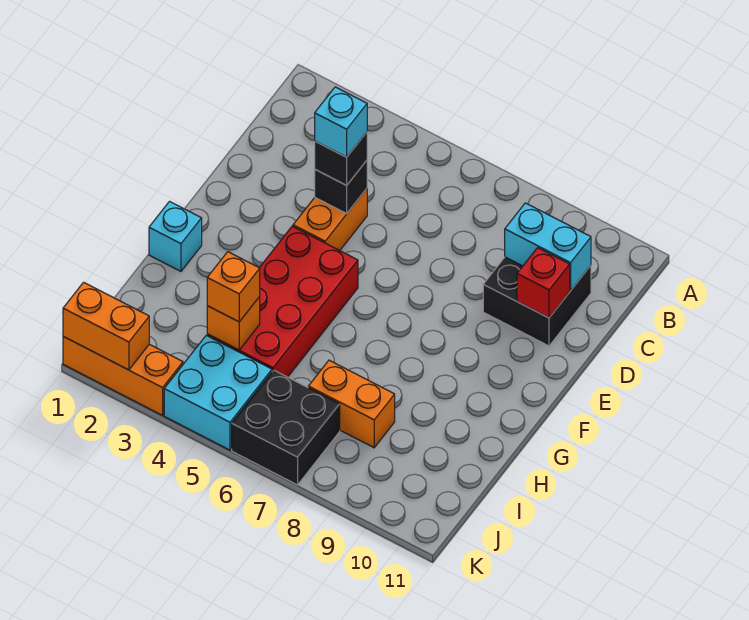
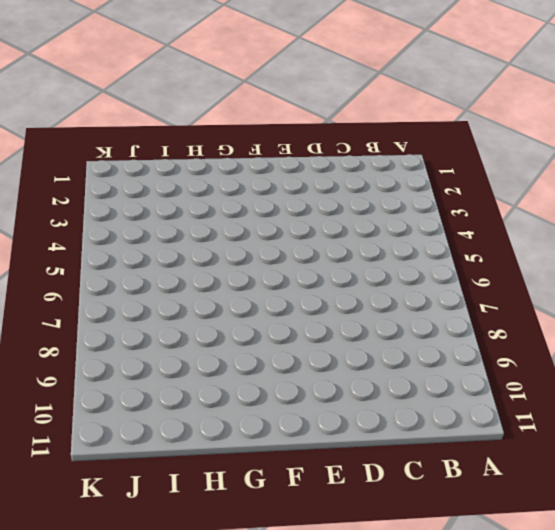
none -> black brick C9:D10 level 1
none -> orange brick D4:E4 level 1
none -> red brick F4:I5 level 1

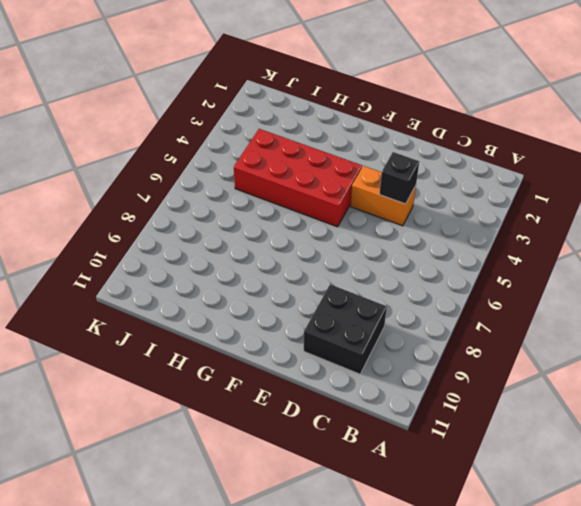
none -> cyan brick G1 level 1
none -> orange brick I7:I8 level 1
none -> cyan brick J4:K5 level 1

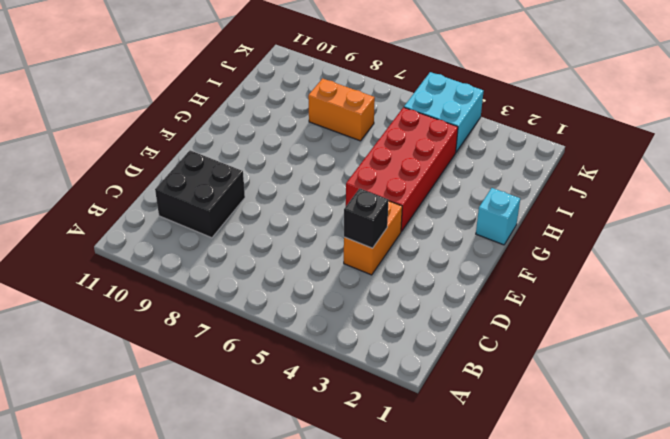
none -> black brick J6:K7 level 1
none -> orange brick K1:K3 level 1
none -> cyan brick C9:C10 level 2

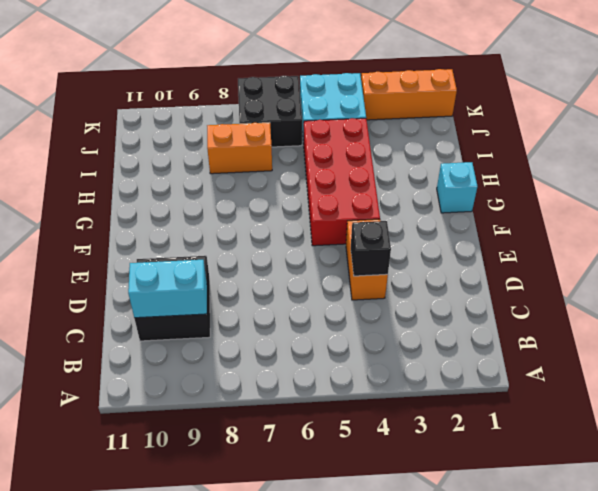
none -> red brick D10 level 2
none -> orange brick I4 level 2
none -> orange brick K1:K2 level 2

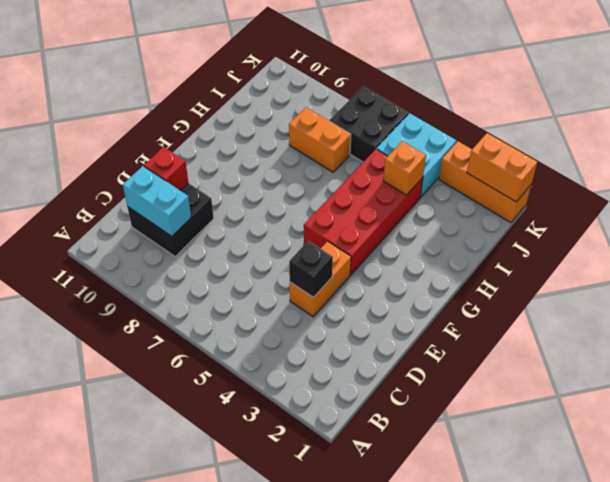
none -> cyan brick G1 level 1
none -> black brick D4 level 3
none -> orange brick I4 level 3

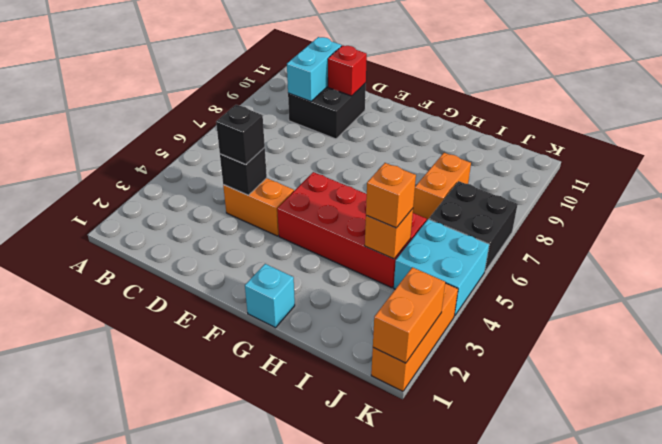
none -> cyan brick D4 level 4

